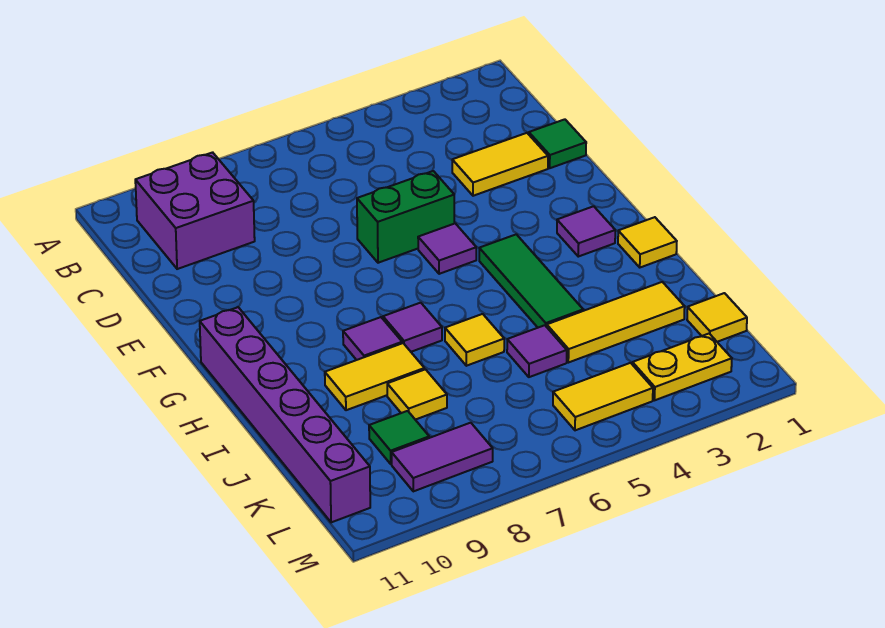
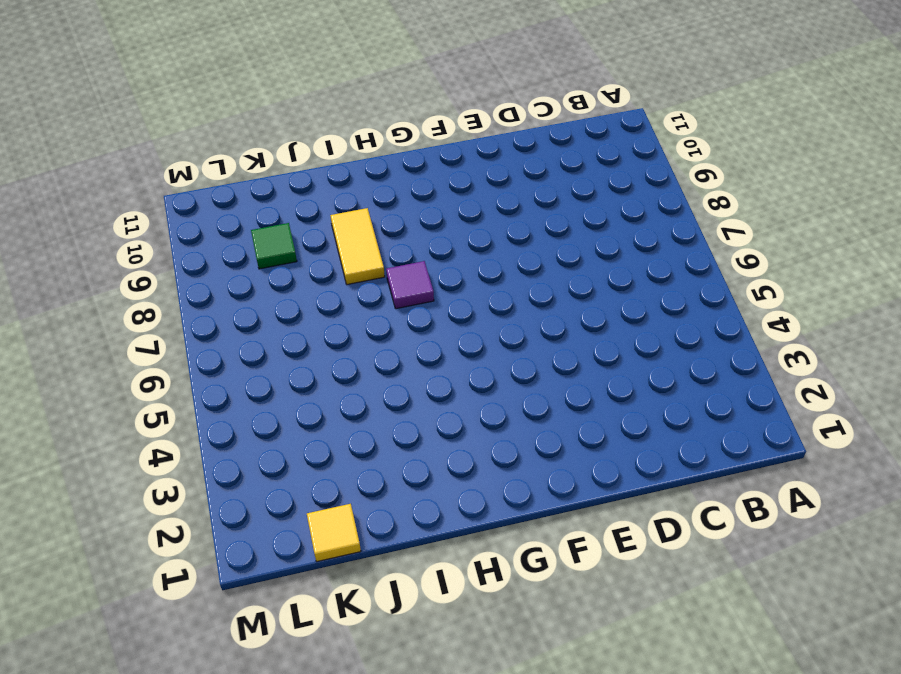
none -> purple brick B9:C10 level 1
none -> green tile D1 level 1
none -> yellow tile D2:D3 level 1

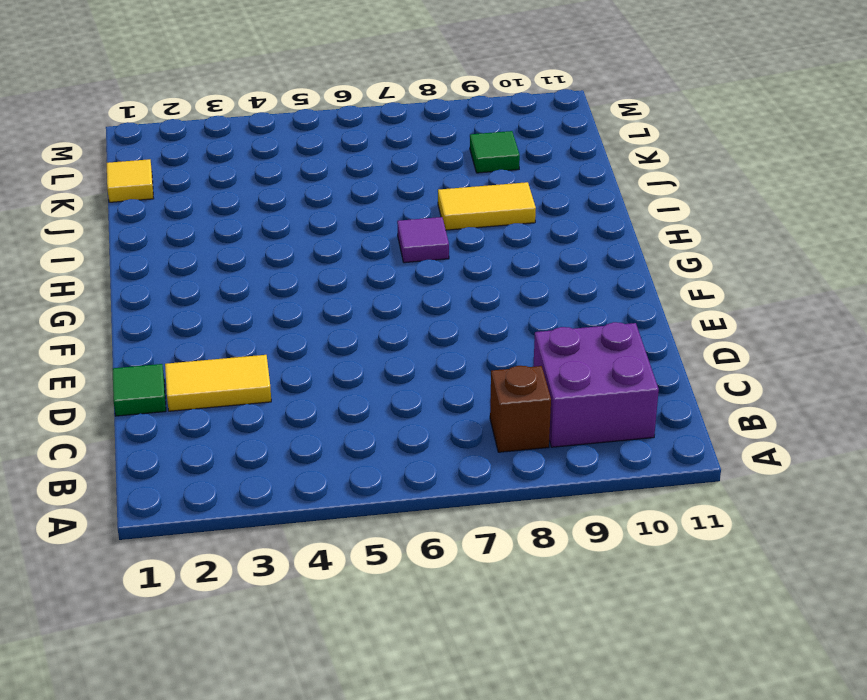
brown brick B8 level 1 -> none
none -> green brick E5:E6 level 1
none -> purple tile F5 level 1
none -> purple tile G2 level 1

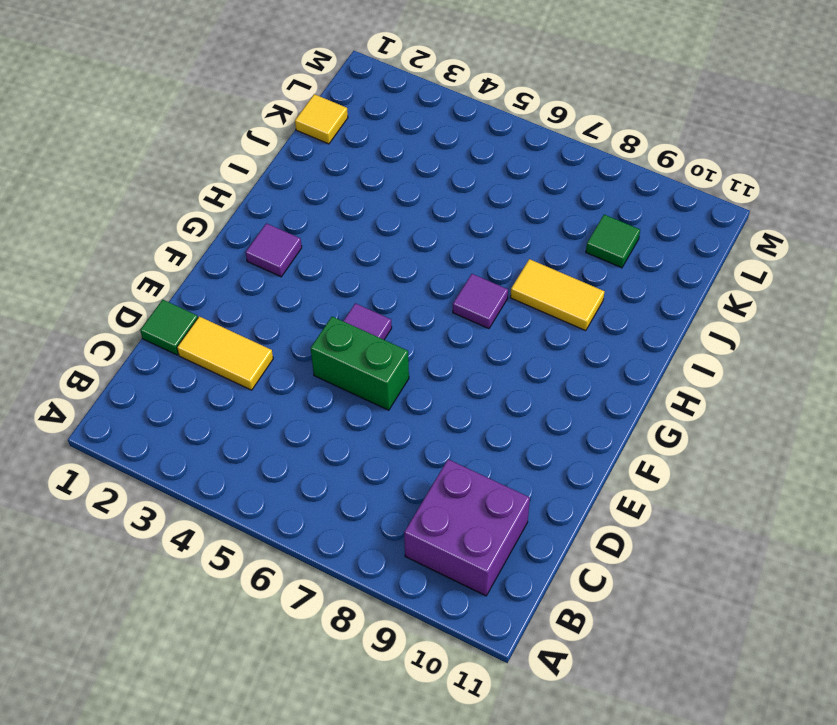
none -> green tile G4:I4 level 1
none -> purple brick G11:L11 level 1
none -> yellow tile H1 level 1

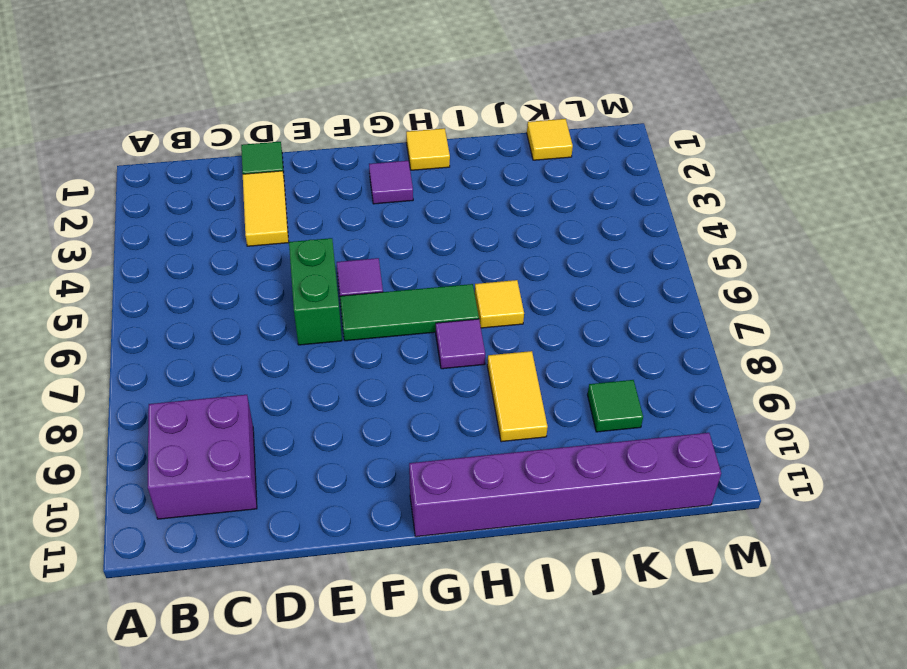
green tile F6:H6 level 1 -> green tile G4:I4 level 1
none -> purple tile H8 level 1
none -> yellow tile J2:J4 level 1
none -> purple tile J5 level 1

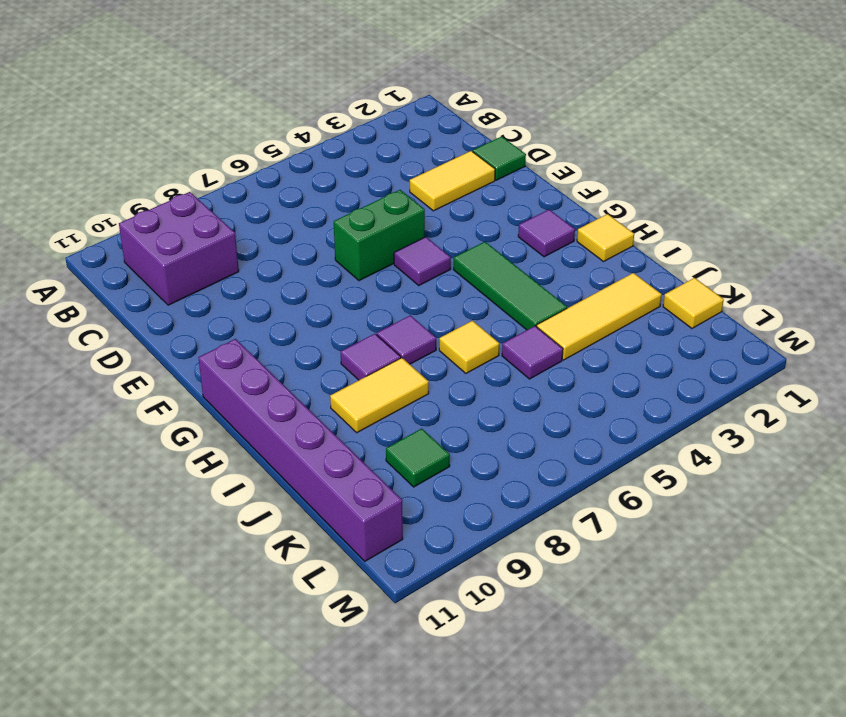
none -> yellow tile J8 level 1
none -> yellow plate L2:L3 level 1
none -> yellow tile L4:L5 level 1

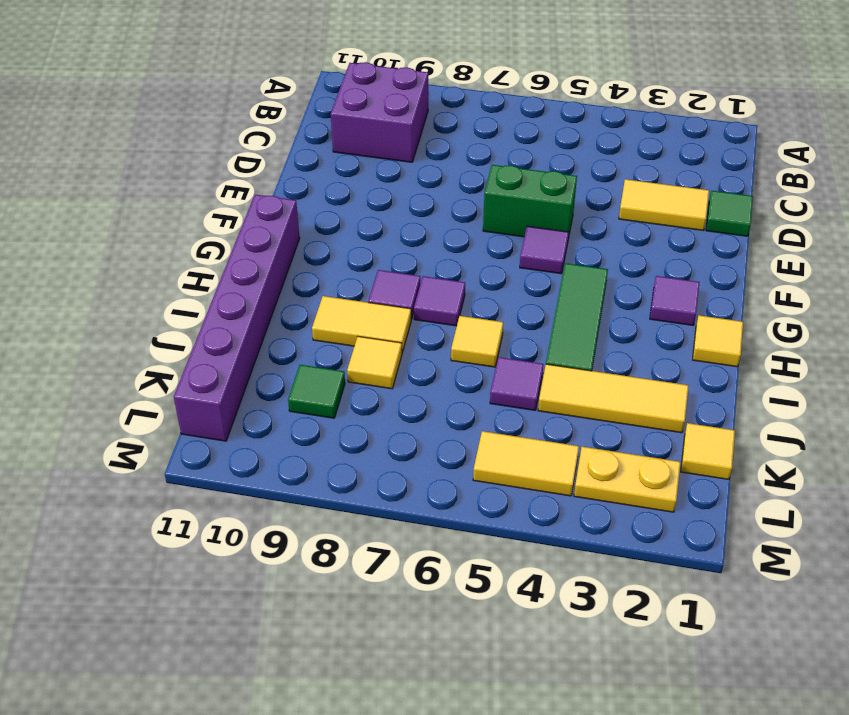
none -> purple tile L8:L9 level 1

